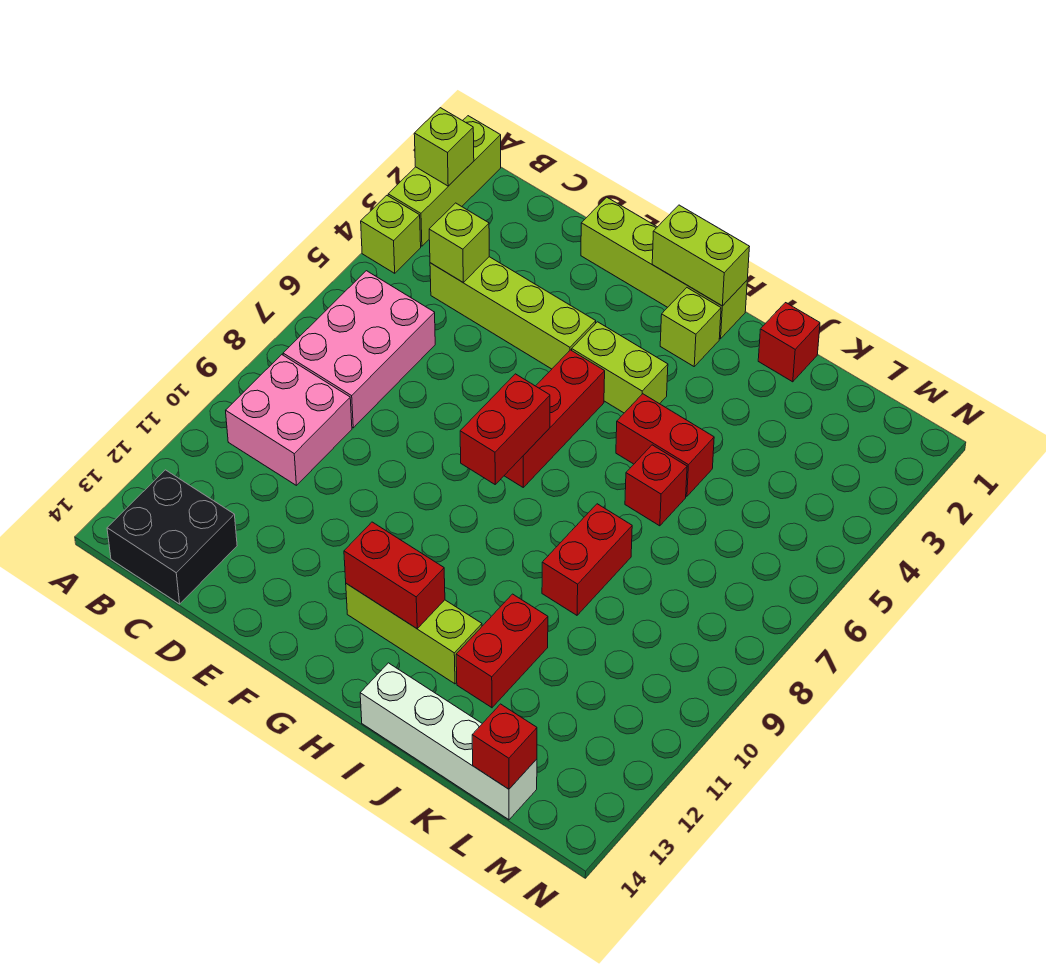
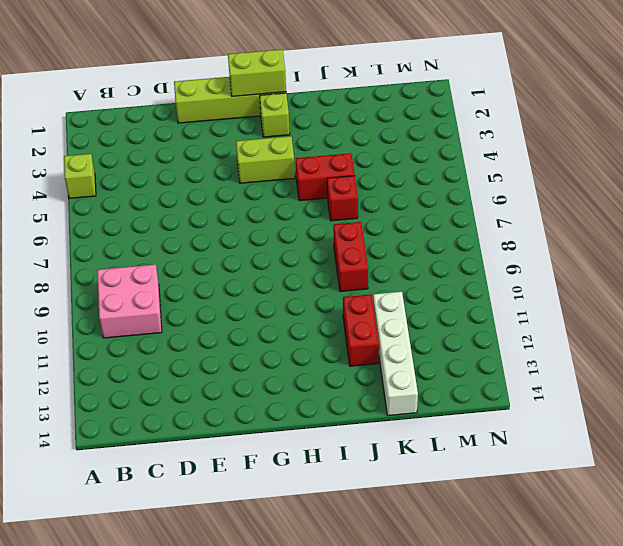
white brick K11:K14 level 1 -> white brick I14:L14 level 1
none -> lime brick A1:A3 level 1
none -> pink brick B6:C8 level 1
none -> black brick B13:C14 level 1

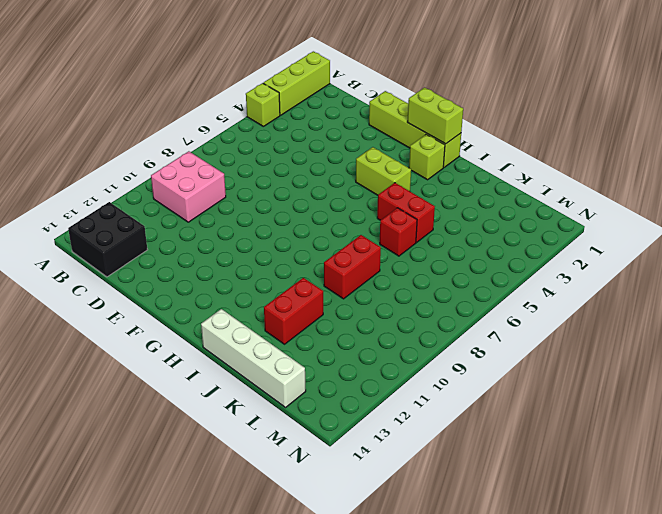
none -> pink brick B6:C8 level 1
none -> lime brick C4:F4 level 1
none -> red brick G5:G7 level 1

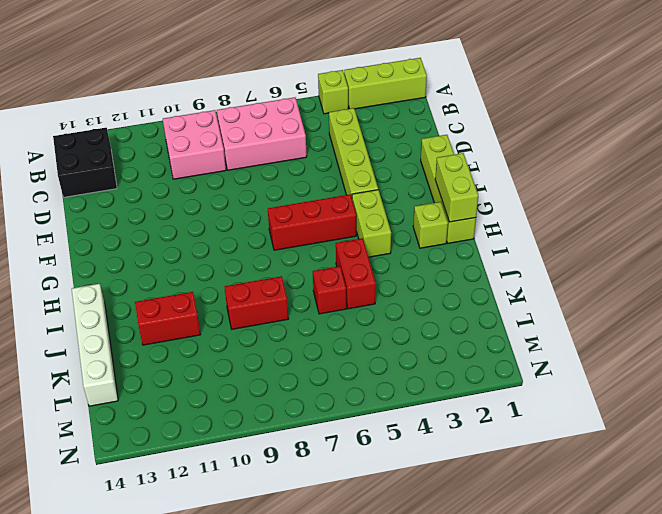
none -> lime brick G12:I12 level 1
none -> red brick J1 level 1
none -> lime brick A2 level 2

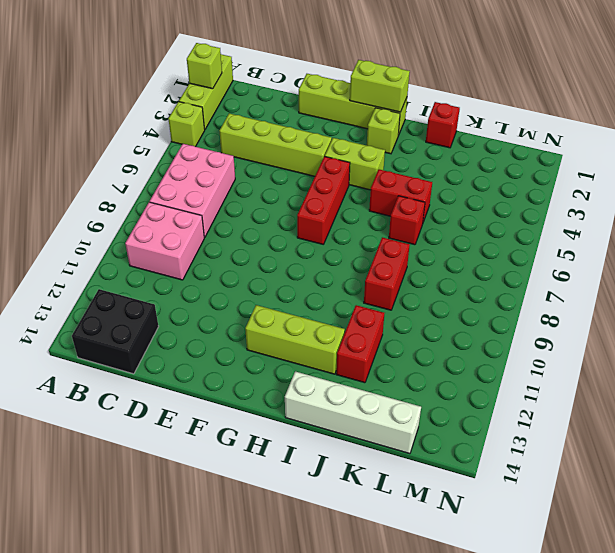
none -> lime brick C4 level 2
none -> red brick G7:G8 level 2
none -> red brick G12:H12 level 2

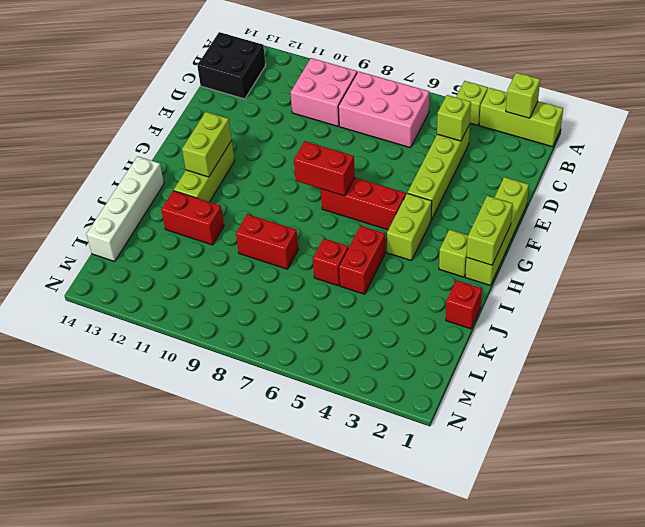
lime brick G12:H12 level 2 -> red brick G12:H12 level 2
none -> red brick L14 level 2

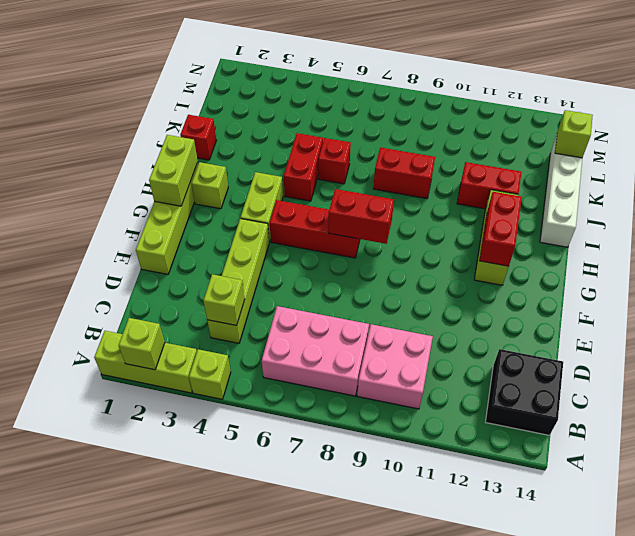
lime brick L14 level 2 -> red brick L14 level 2

